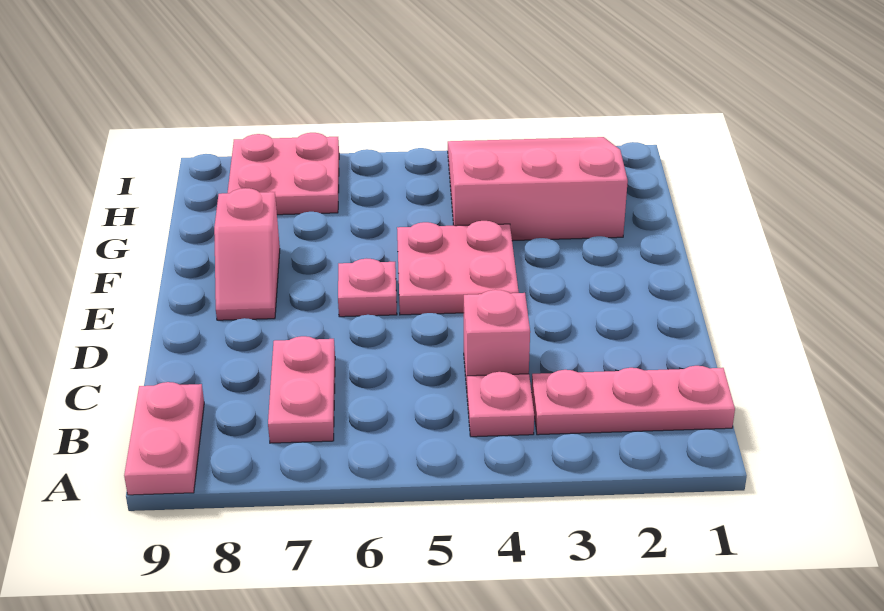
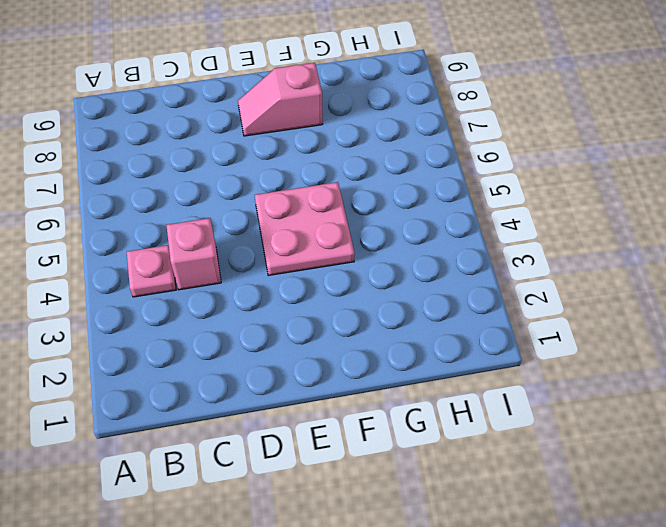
none -> pink plate A9:B9 level 1
none -> pink plate B1:B3 level 1

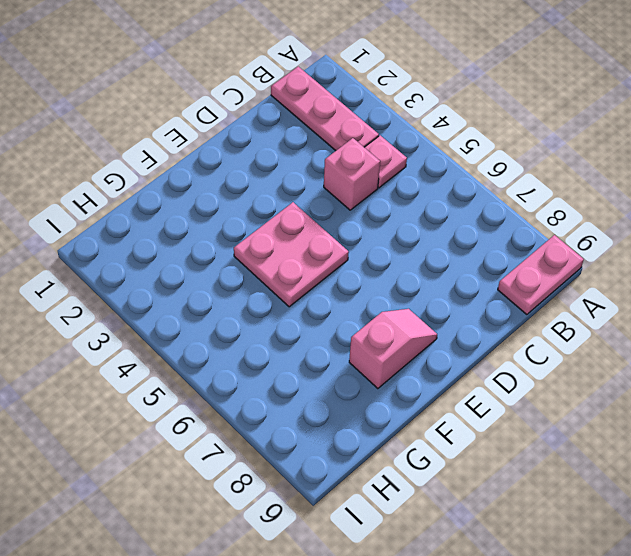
none -> pink plate B7:C7 level 1
none -> pink plate E6 level 1

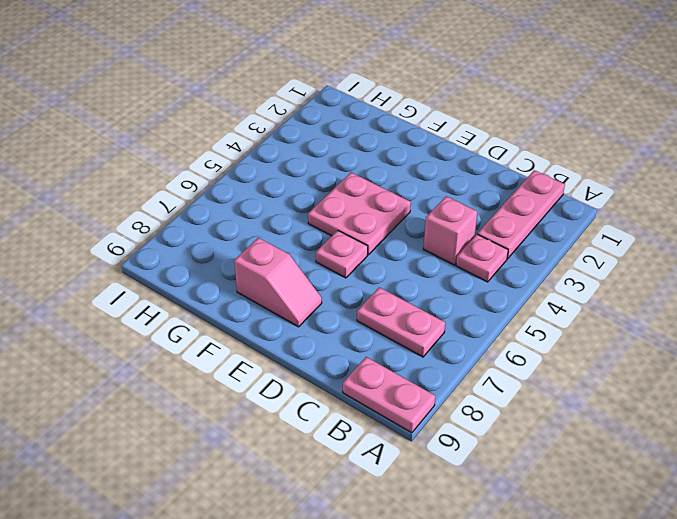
none -> pink slope G2:I4 level 1 top G
none -> pink plate H7:I8 level 1

